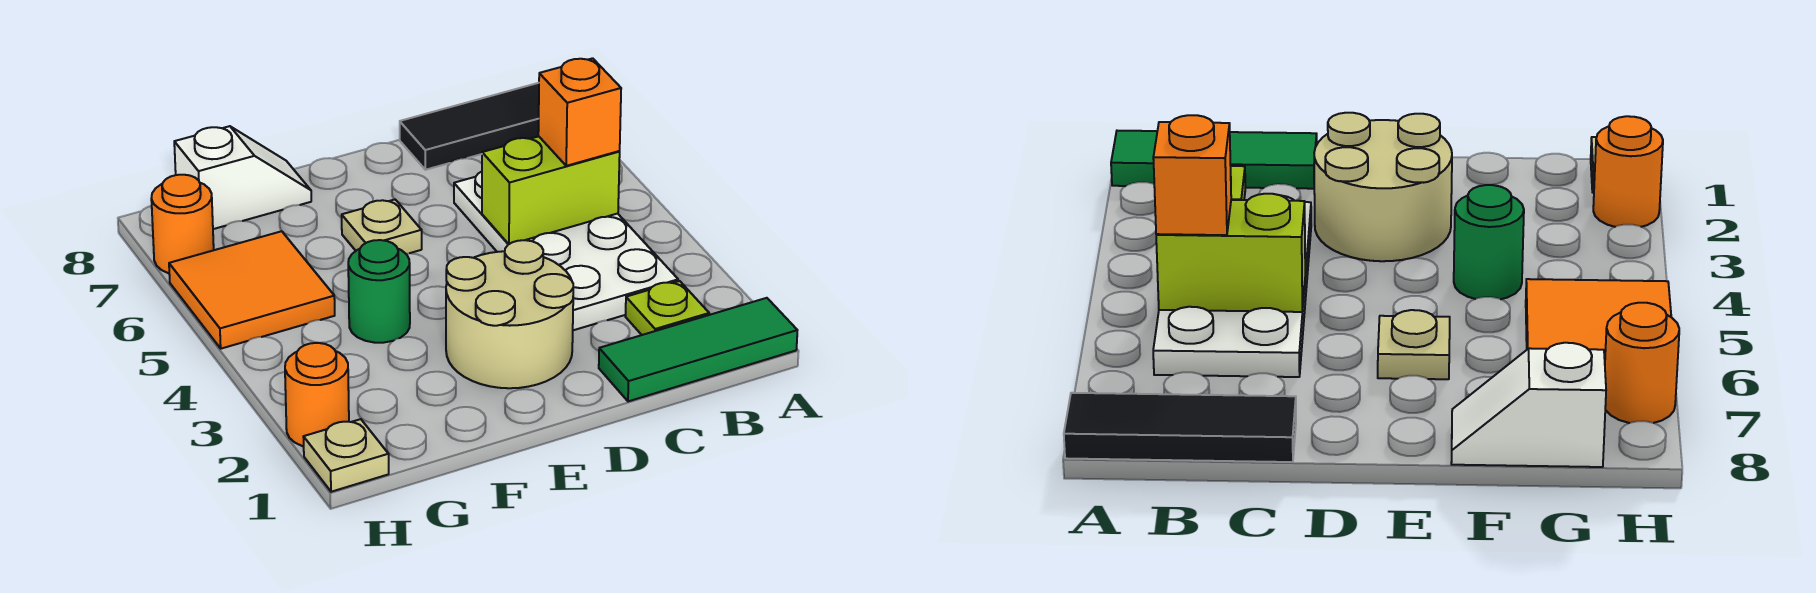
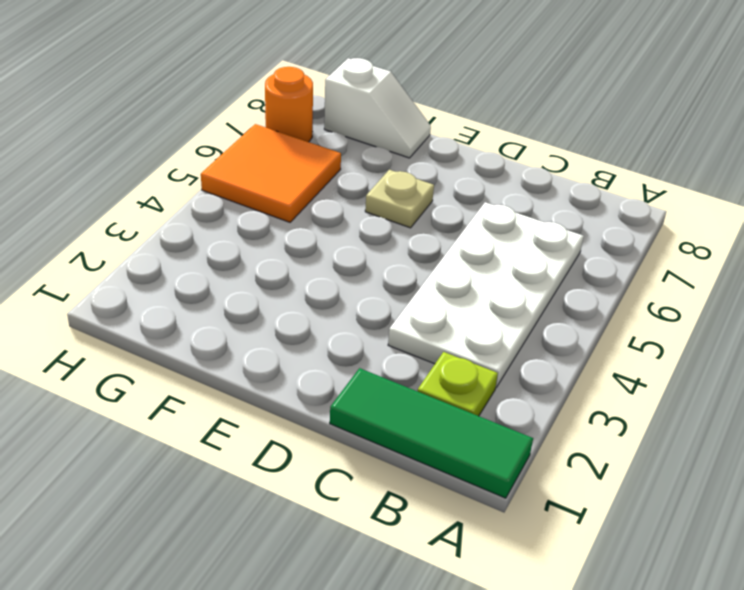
none -> black tile A8:C8 level 1
none -> tan round brick D2:E3 level 1
none -> green round brick F4 level 1

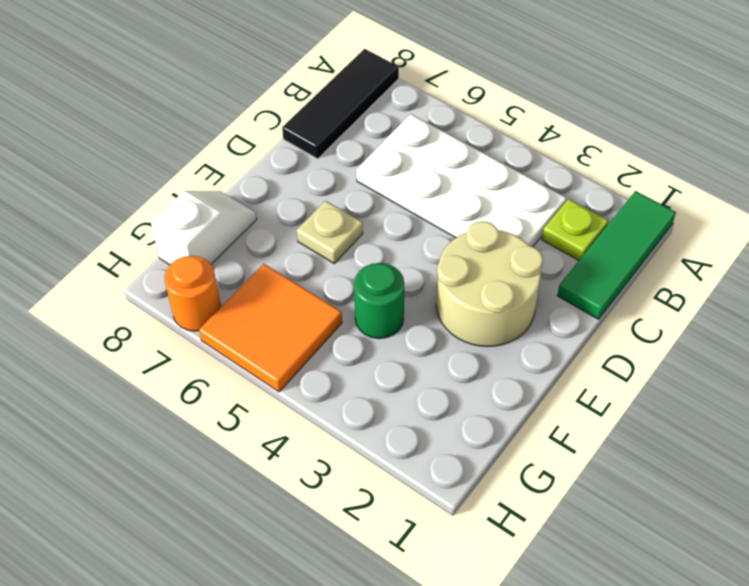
none -> tan plate H1 level 1
none -> orange round brick H2 level 1
none -> lime brick B5:C5 level 2

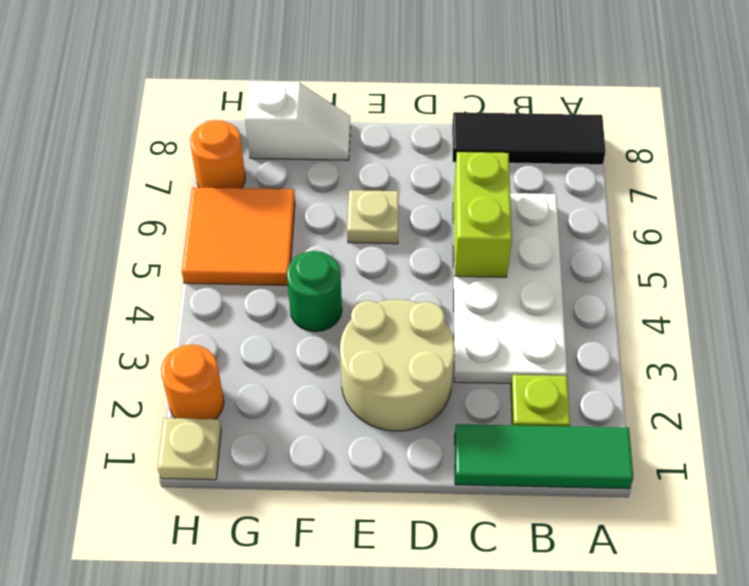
lime brick C5:C6 level 2 -> lime brick B5:C5 level 2
none -> orange brick B5 level 3

